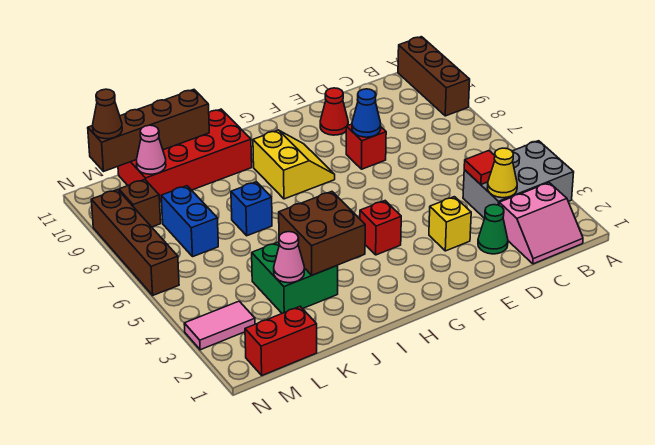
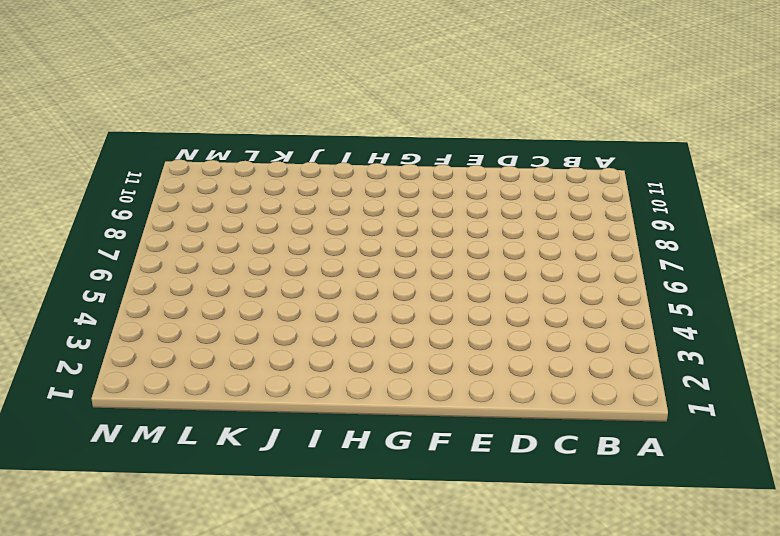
none -> grey brick A3:C4 level 1
none -> brown brick A9:A11 level 1
none -> pink slope B1:C2 level 1 top 2

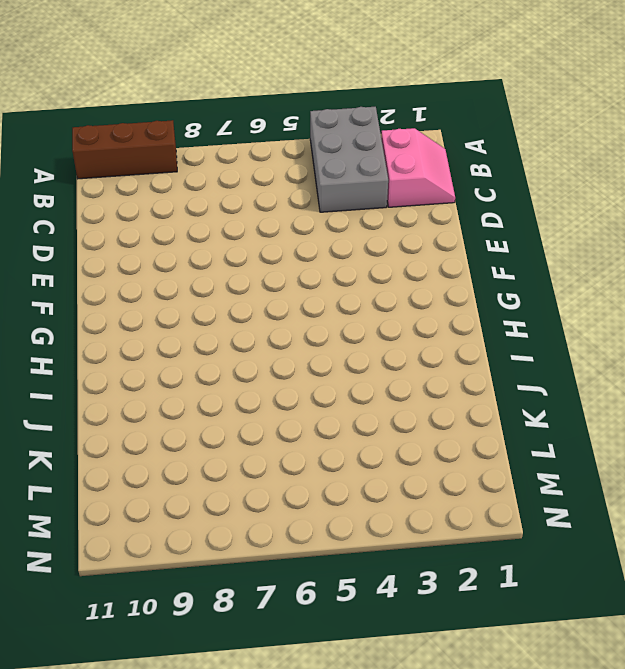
none -> green cone D2 level 1
none -> yellow brick E3 level 1
none -> red brick E8 level 1

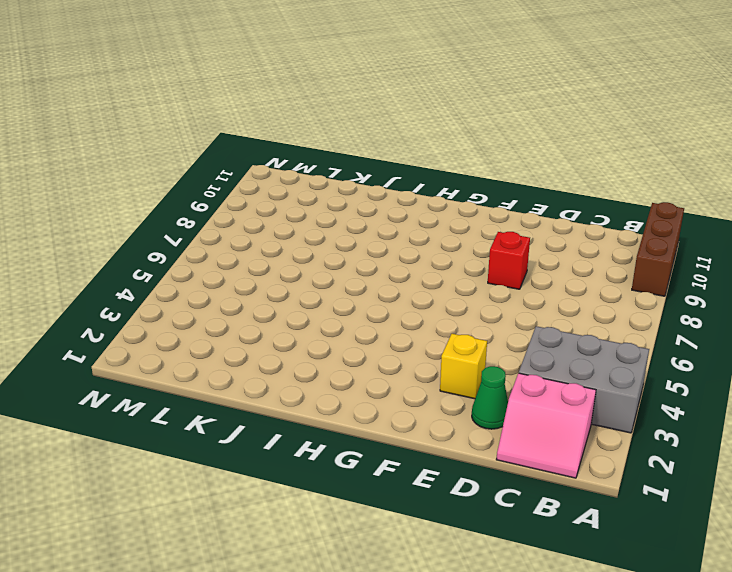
none -> red cone E10 level 1
none -> red brick G4 level 1
none -> yellow slope G8:H9 level 1 top H

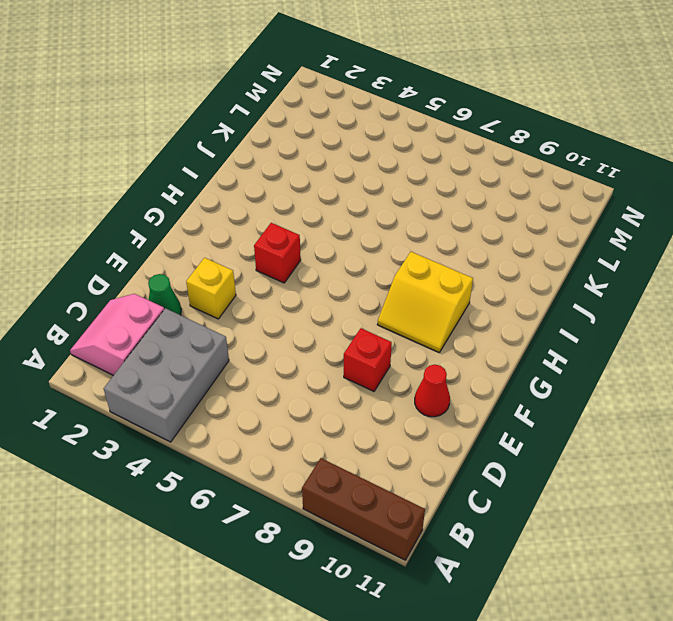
none -> red brick I10:L11 level 1
none -> green brick J3:K4 level 1
none -> blue brick J7 level 1

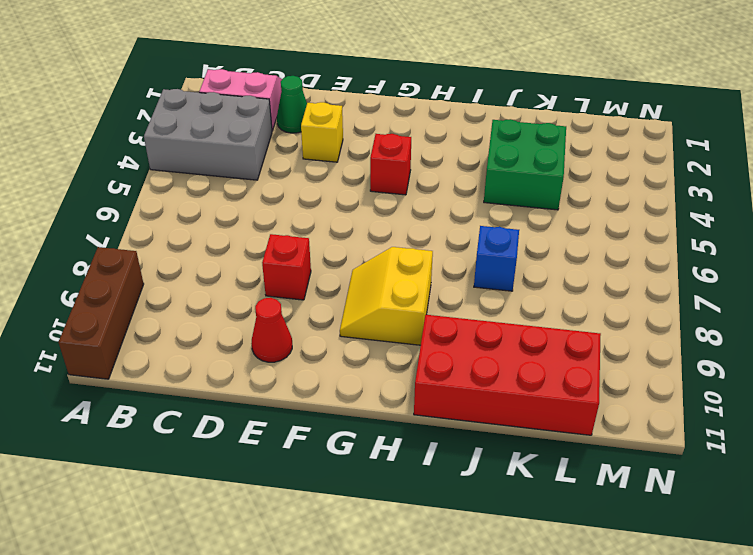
none -> red brick L1:M1 level 1
none -> blue brick L7:L8 level 1
none -> pink tile M3:N3 level 1

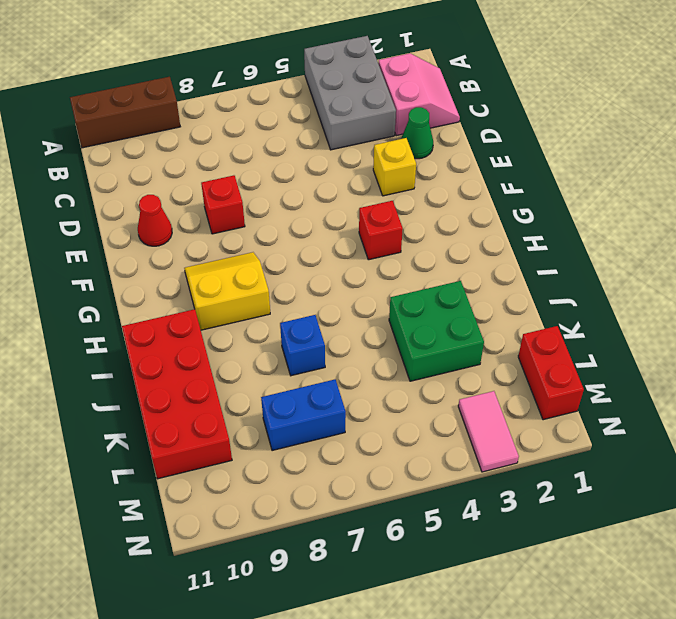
none -> brown brick M9 level 1
none -> brown brick N6:N9 level 1
none -> yellow cone C3 level 2

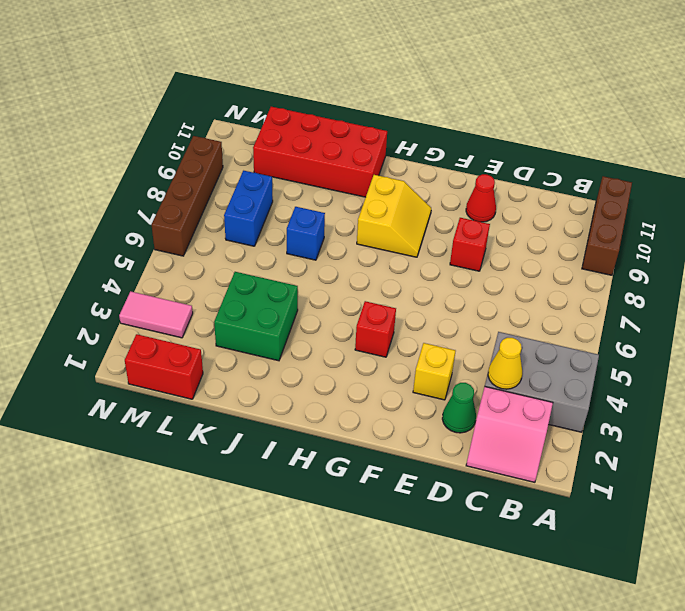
none -> brown brick M9 level 1
none -> red tile C4 level 2
none -> blue cone E8 level 2

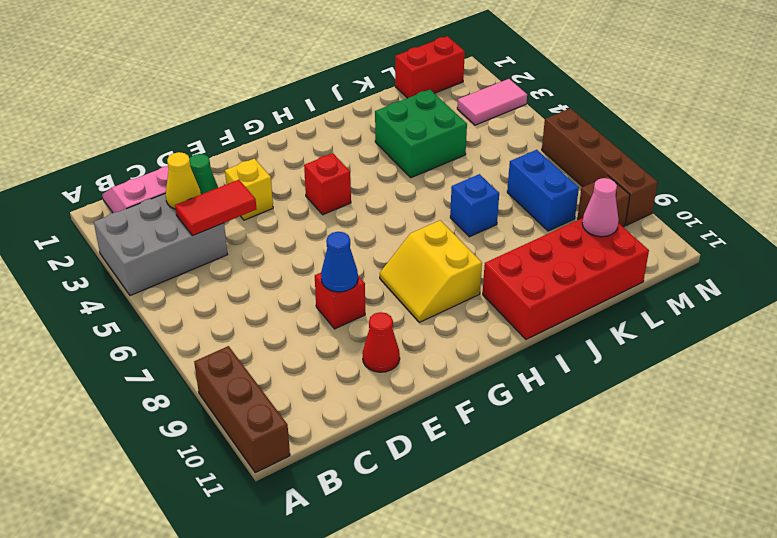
red tile C4:D4 level 2 -> red tile C4 level 2
none -> brown brick I3:J4 level 2
none -> brown brick J11:M11 level 2
none -> pink cone K3 level 2

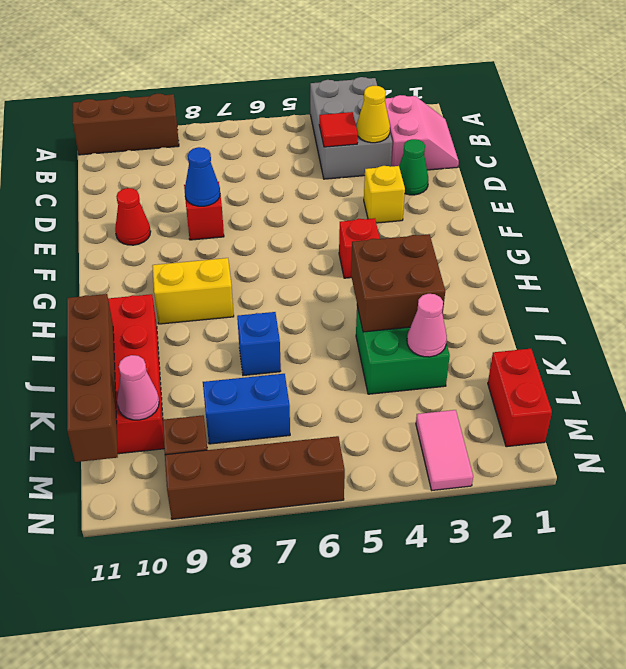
none -> brown cone M11 level 3

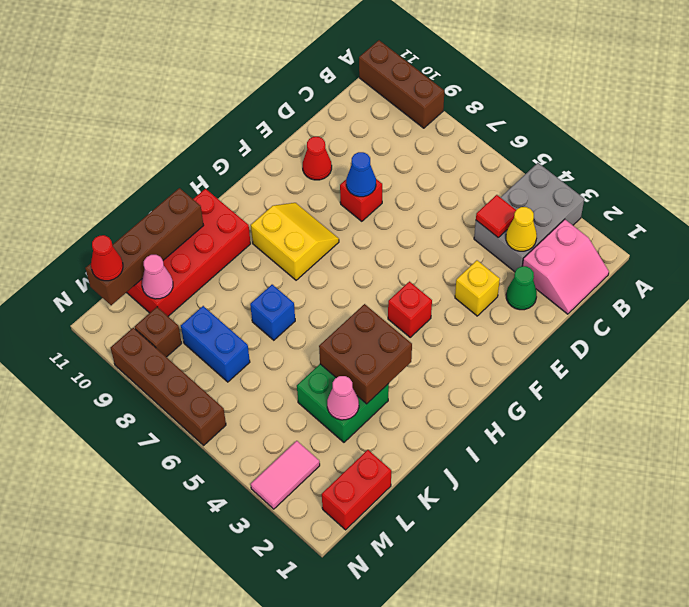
red cone M11 level 3 -> brown cone M11 level 3

